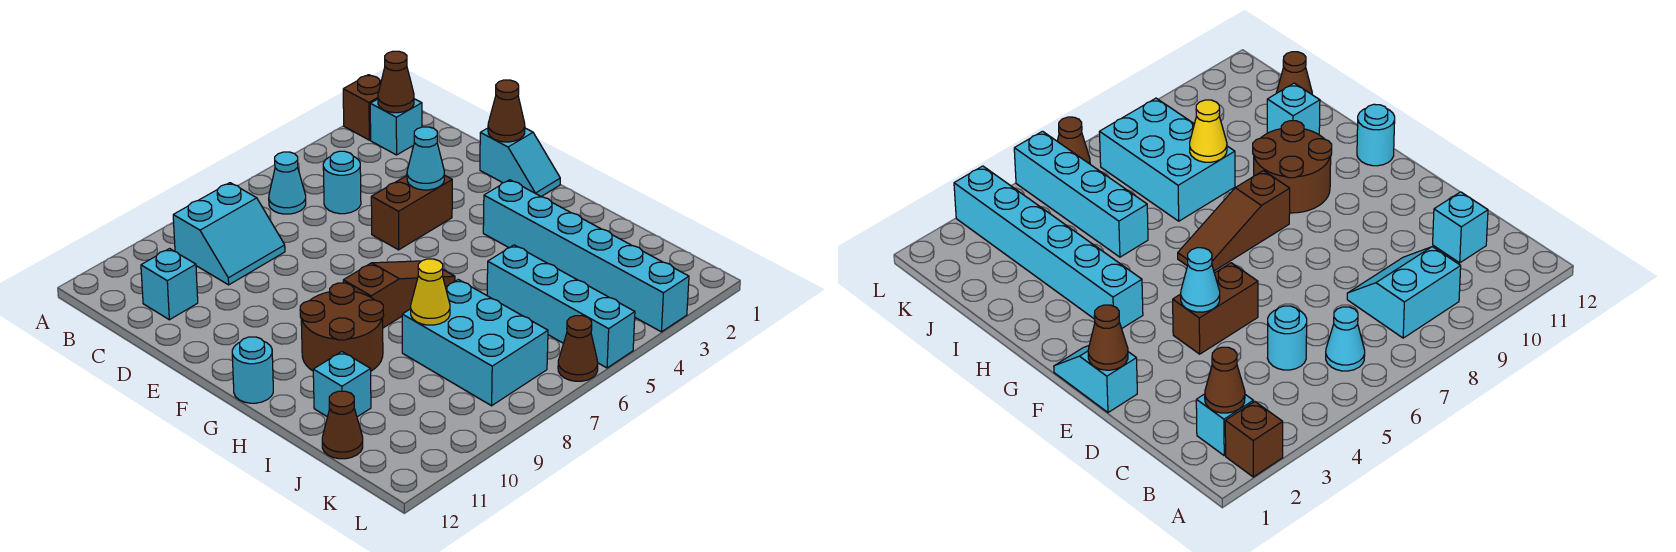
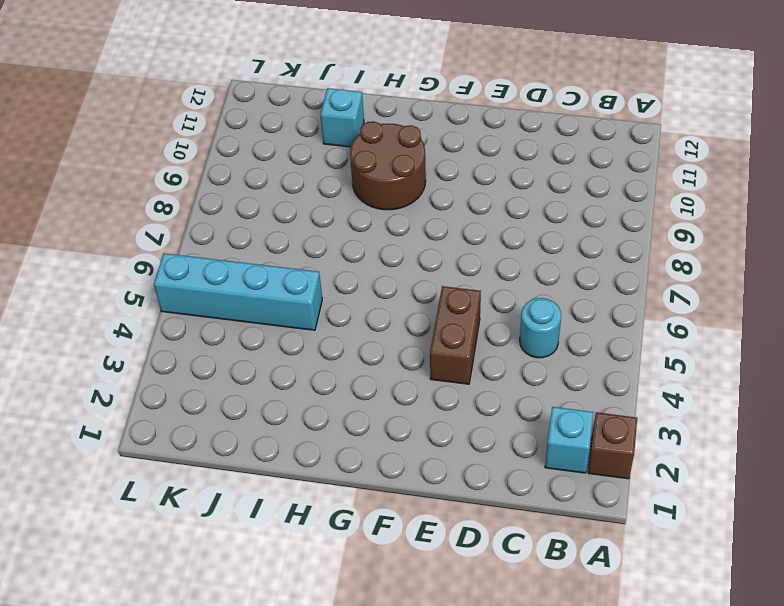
none -> cyan cone B6 level 1
none -> cyan slope B8:C9 level 1 top B
none -> cyan brick C11 level 1

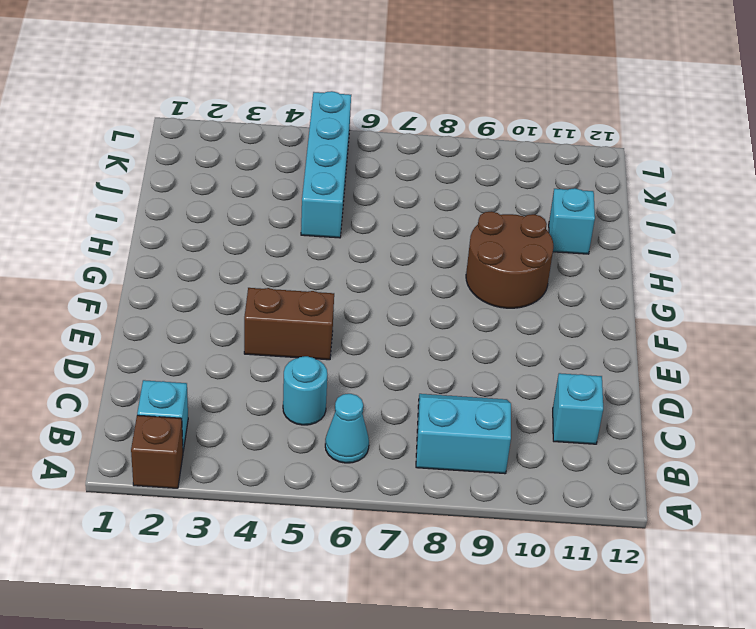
none -> cyan slope E1:F1 level 1 top E
none -> cyan brick G3:L3 level 1
none -> brown slope G6:G8 level 1 top 8

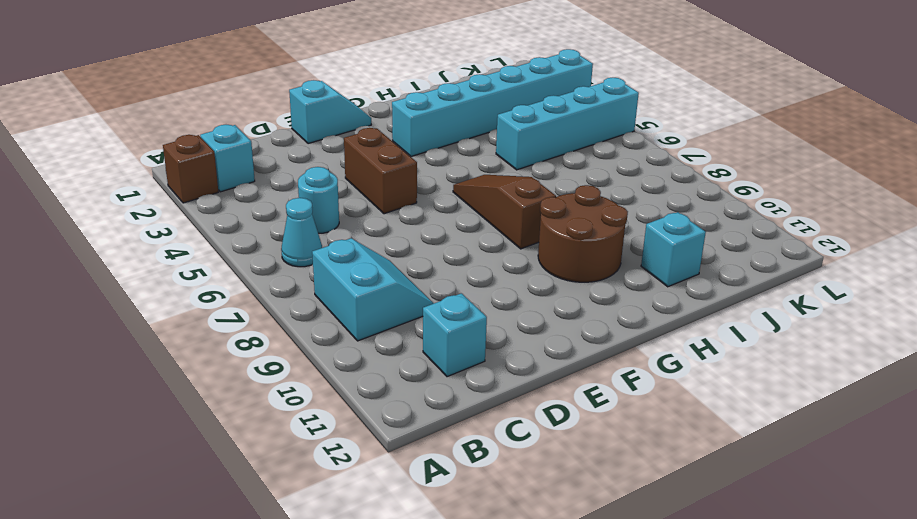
none -> cyan round brick G12 level 1
none -> cyan brick I7:K8 level 1
none -> brown cone J12 level 1

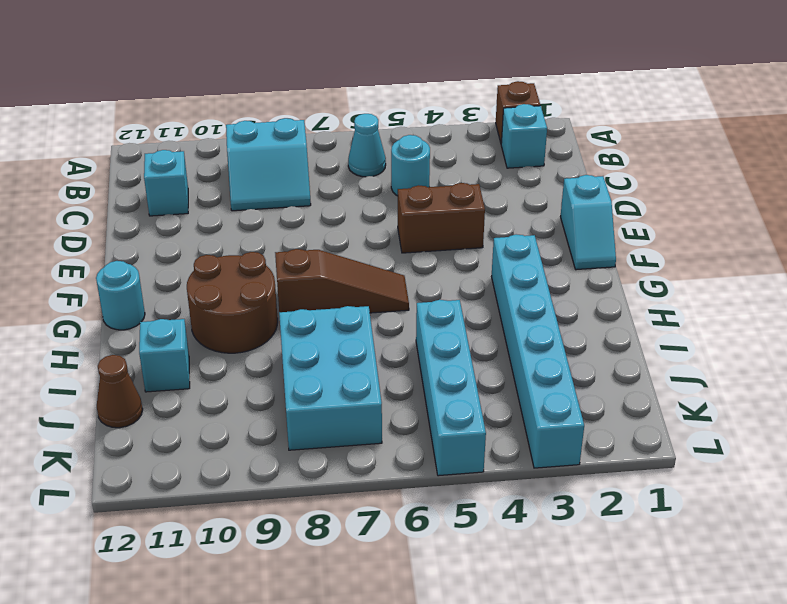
none -> brown cone L6 level 1
none -> brown cone B2 level 2
none -> brown cone E1 level 2

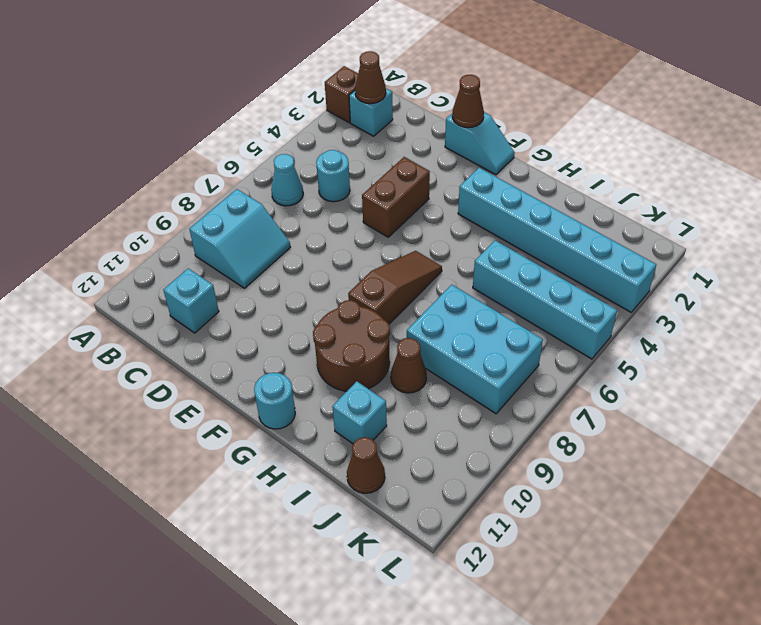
brown cone I9 level 1 -> brown cone L6 level 1
none -> cyan cone E4 level 2
none -> yellow cone I8 level 2

